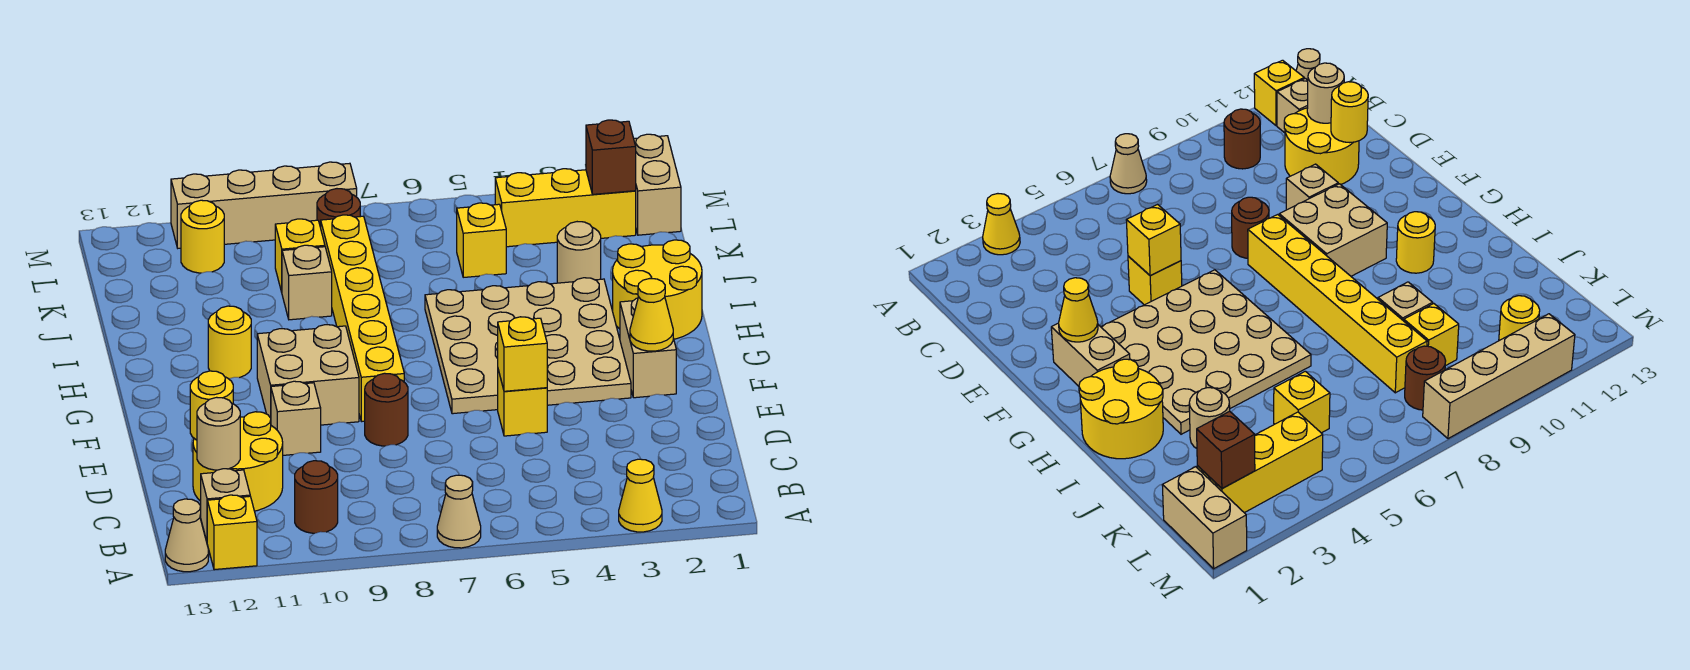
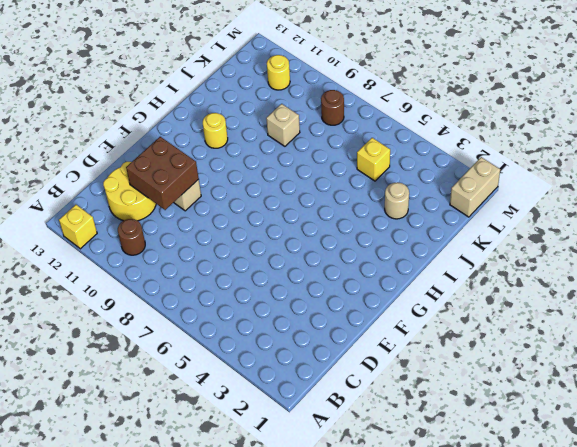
brown brick D10:E11 level 2 -> none
none -> yellow cone A3 level 1
none -> tan cone A7 level 1
none -> tan cone A13 level 1
none -> tan brick B12 level 1

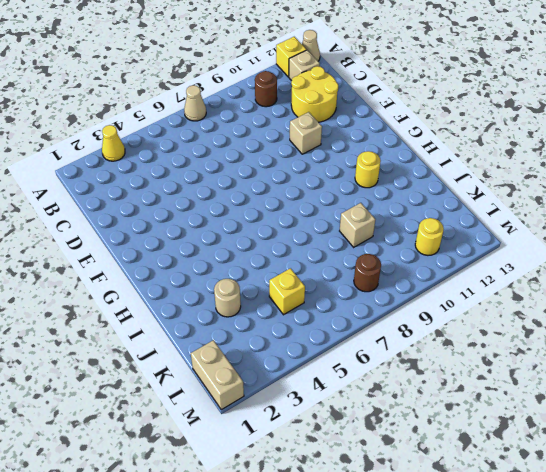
none -> yellow brick E5 level 1
none -> brown round brick E8 level 1
none -> tan brick F2:G2 level 1
none -> tan plate F3:I6 level 1

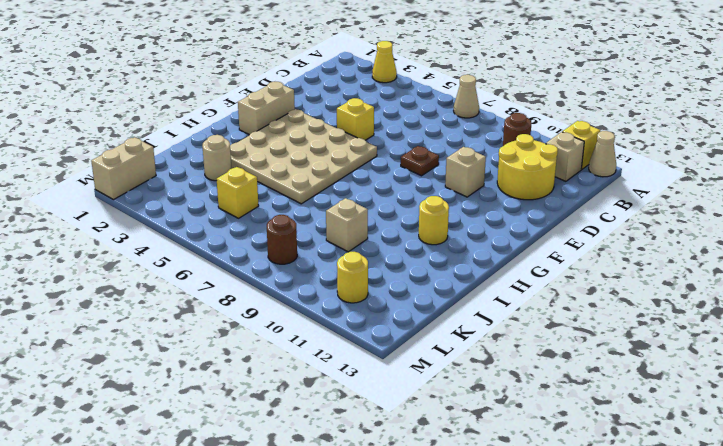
brown plate E8 level 1 -> brown round brick E8 level 1
none -> yellow brick F8:K8 level 1
none -> tan brick F9:G10 level 1
none -> yellow round brick H1:I2 level 1
none -> yellow brick K9 level 1

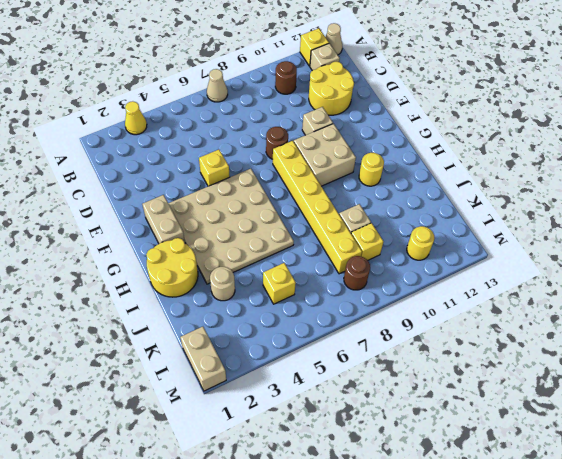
none -> yellow brick L2:L4 level 1
none -> tan brick M8:M11 level 1
none -> tan round brick C12 level 2
none -> yellow round brick D12 level 2

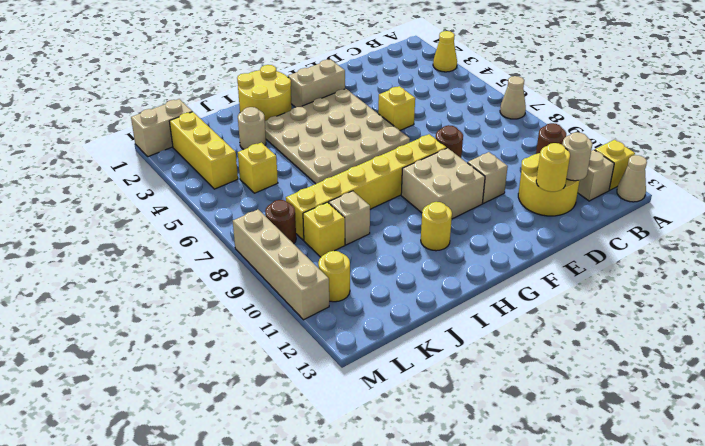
none -> yellow brick E5 level 2
none -> yellow cone F2 level 2
none -> brown brick L2 level 2

